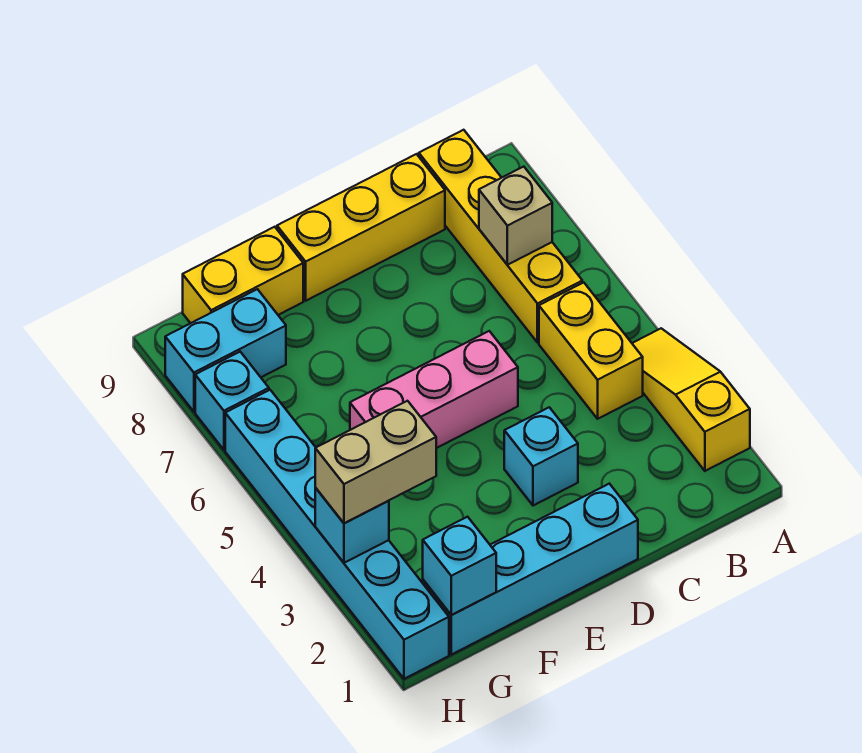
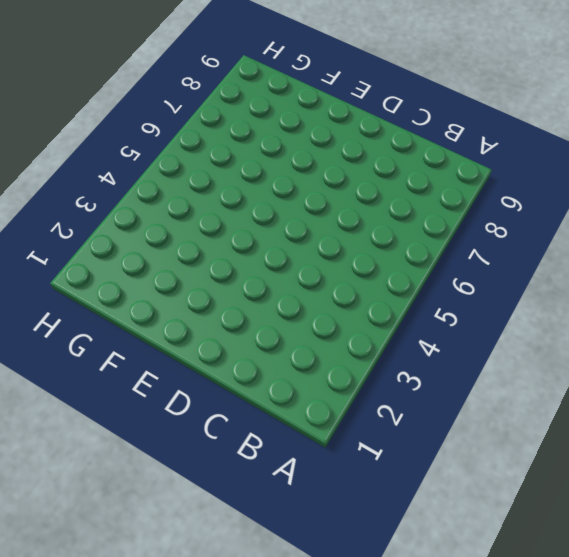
none -> yellow slope A2:A4 level 1 top 2
none -> yellow brick B4:B5 level 1
none -> yellow brick B6:B9 level 1

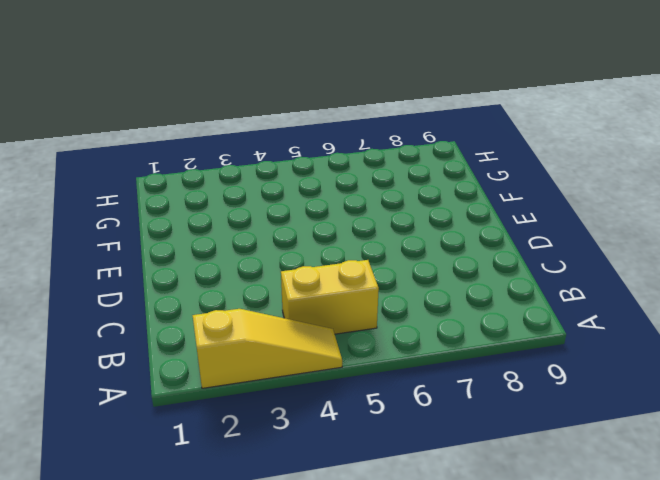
none -> yellow brick B6:B9 level 1
none -> yellow brick C9:E9 level 1
none -> cyan brick D1:G1 level 1

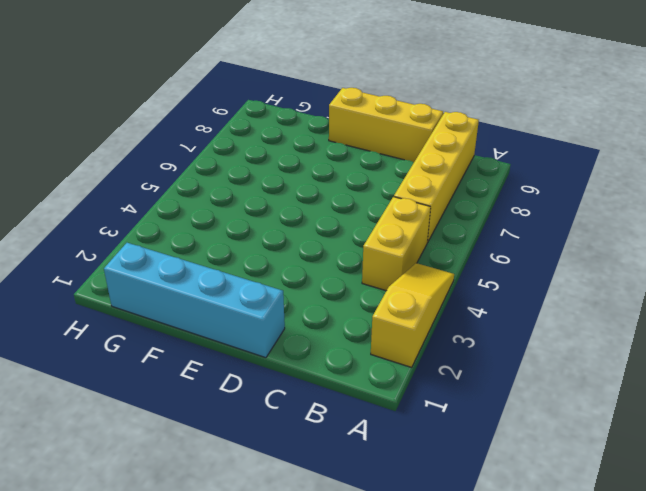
none -> cyan brick D3 level 1
none -> pink brick D5:F5 level 1
none -> yellow brick F9:G9 level 1

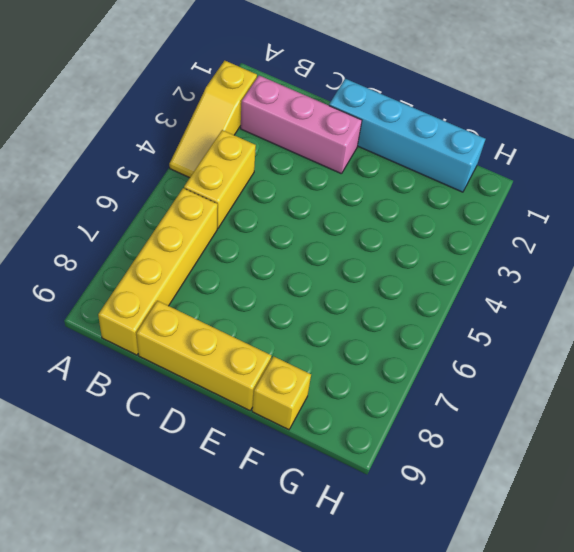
pink brick B2:D2 level 1 -> pink brick D5:F5 level 1
yellow brick F9 level 1 -> yellow brick F9:G9 level 1
none -> cyan brick D3 level 1
none -> cyan brick G8:H8 level 1
none -> cyan brick H1:H6 level 1

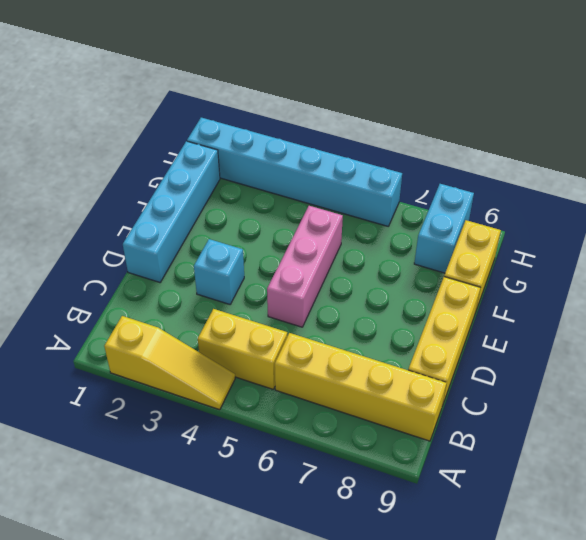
none -> cyan brick H7 level 1
none -> tan brick B7 level 2
none -> cyan brick G1 level 2

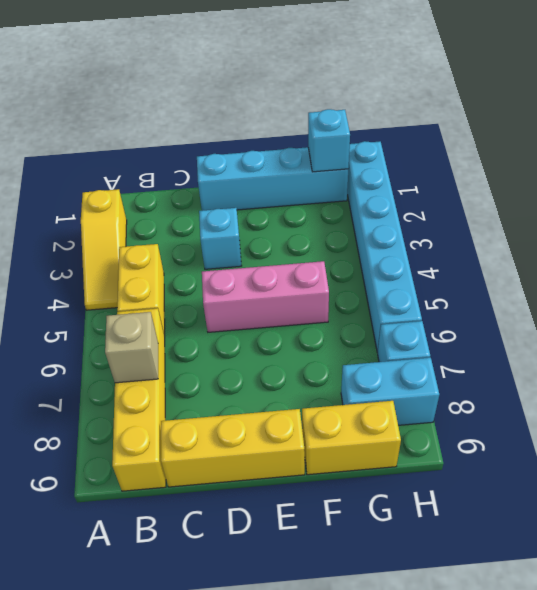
none -> cyan brick H3 level 2
none -> tan brick G3:H3 level 3

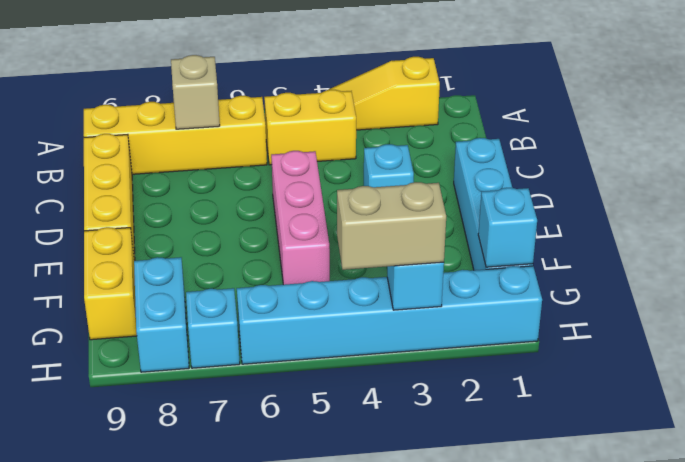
tan brick H3:H4 level 3 -> tan brick G3:H3 level 3

